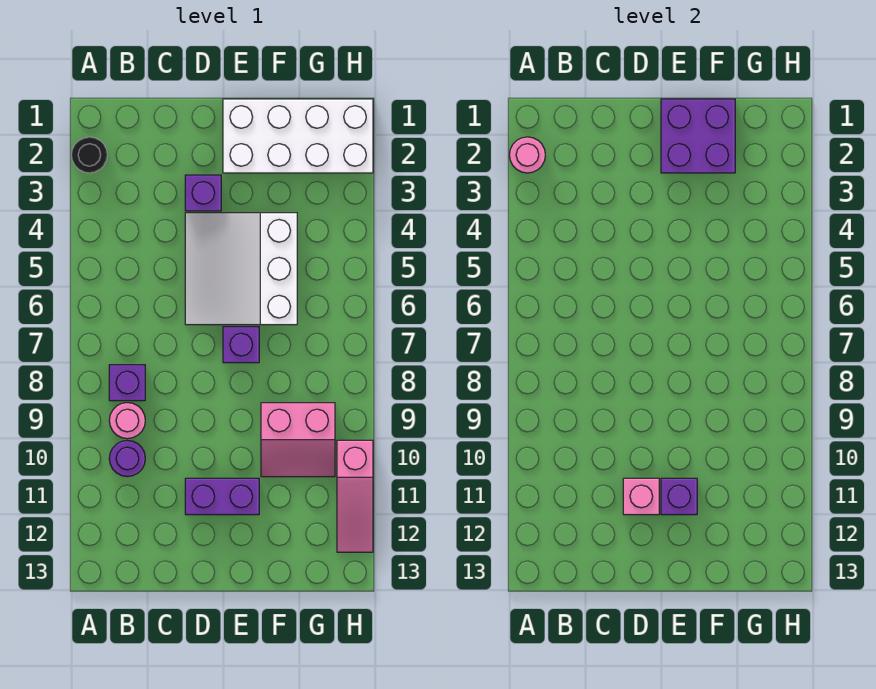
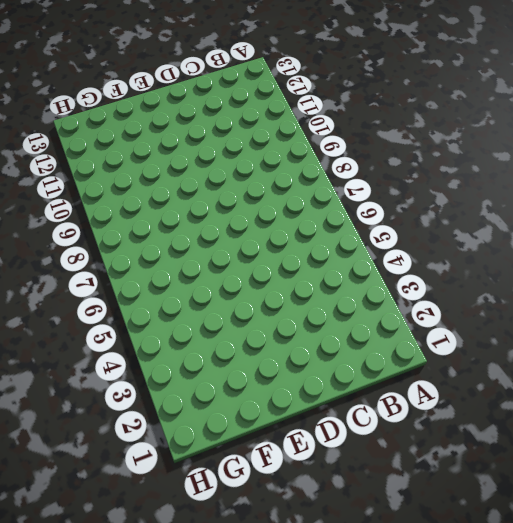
none -> black round brick A2 level 1
none -> purple brick B8 level 1
none -> pink round brick B9 level 1

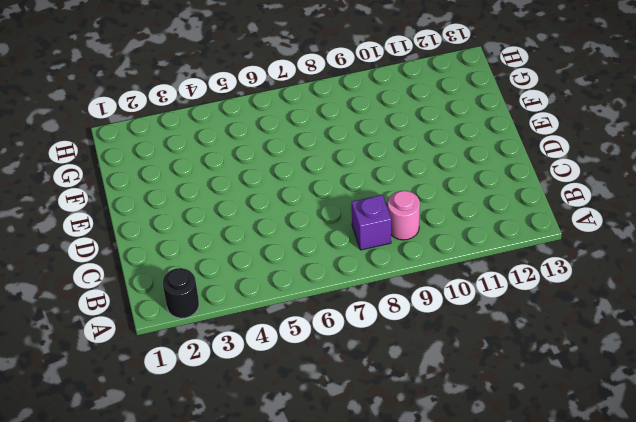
none -> purple round brick B10 level 1
none -> purple brick D3 level 1
none -> white slope D4:F6 level 1 top F

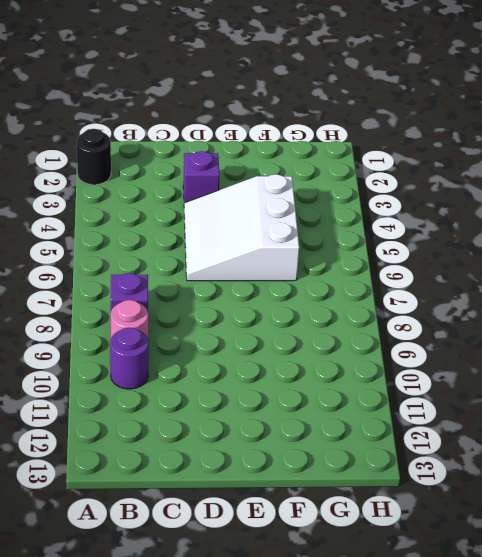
none -> purple brick D11:E11 level 1
none -> white brick E1:H2 level 1
none -> purple brick E7 level 1

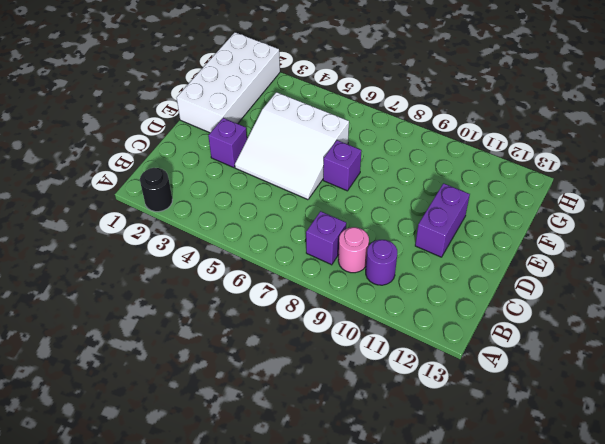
none -> pink slope F9:G10 level 1 top 9
none -> pink slope H10:H12 level 1 top 10
none -> pink round brick A2 level 2

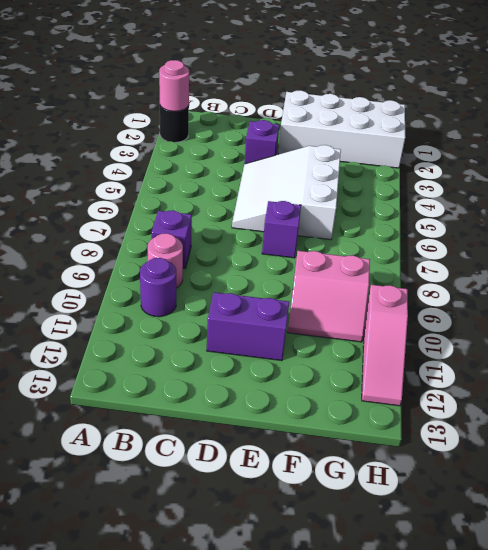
none -> pink brick D11 level 2
none -> purple brick E1:F2 level 2
none -> purple brick E11 level 2

